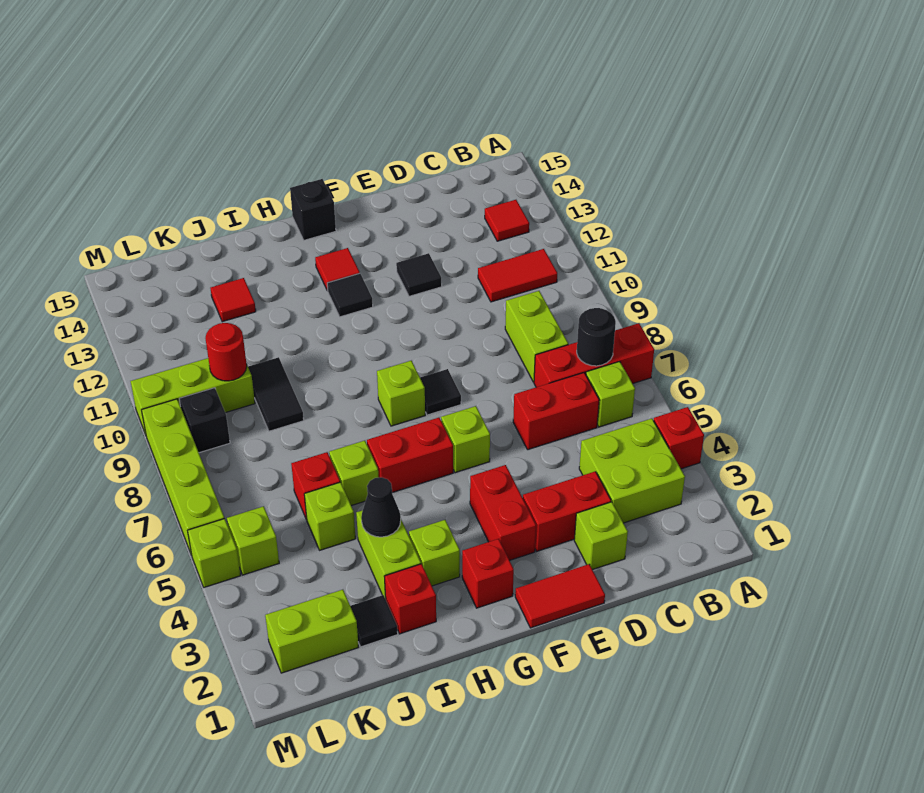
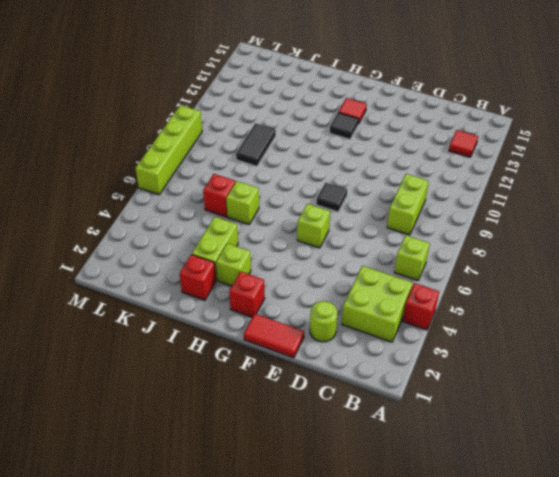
lime round brick D2 level 1 -> lime brick D2 level 1
none -> red brick A7:C7 level 1
none -> red tile B11:C11 level 1
none -> red brick C6:D6 level 1
none -> red brick D3:E3 level 1

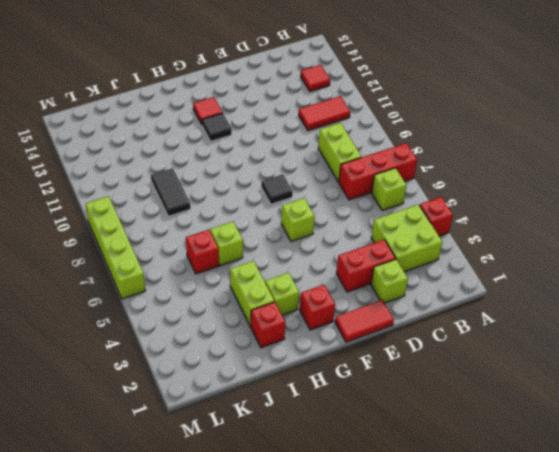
none -> red brick C6:D6 level 1
none -> black tile E12 level 1
none -> red brick F3:F4 level 1
none -> red brick G6:H6 level 1

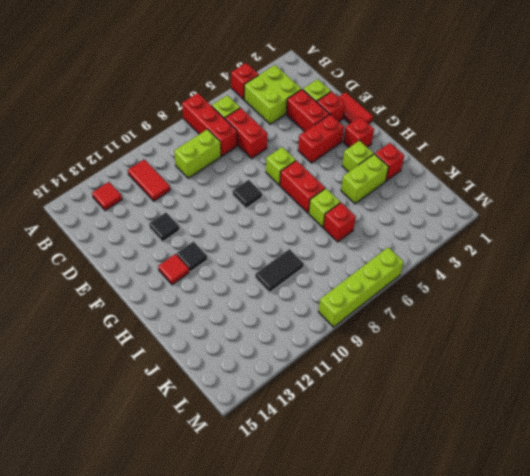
red brick E2 level 1 -> none
none -> lime brick G8 level 1
none -> black brick G15 level 1
none -> black tile J2 level 1
none -> lime brick J5 level 1

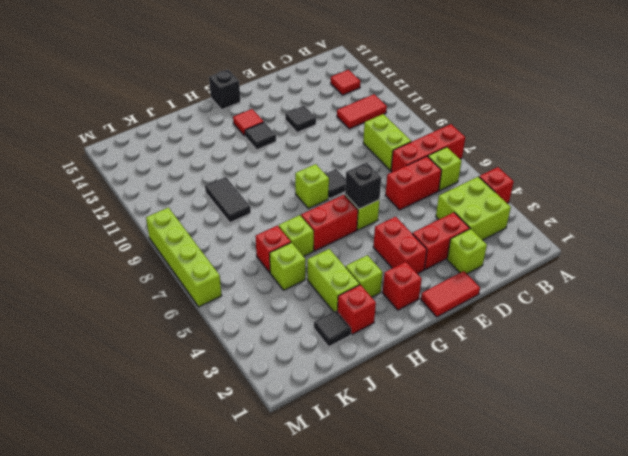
black brick F6 level 2 -> black brick L9 level 1
none -> red tile J13 level 1
none -> lime brick K2:L2 level 1
none -> lime brick K10:M10 level 1
none -> lime brick L5 level 1

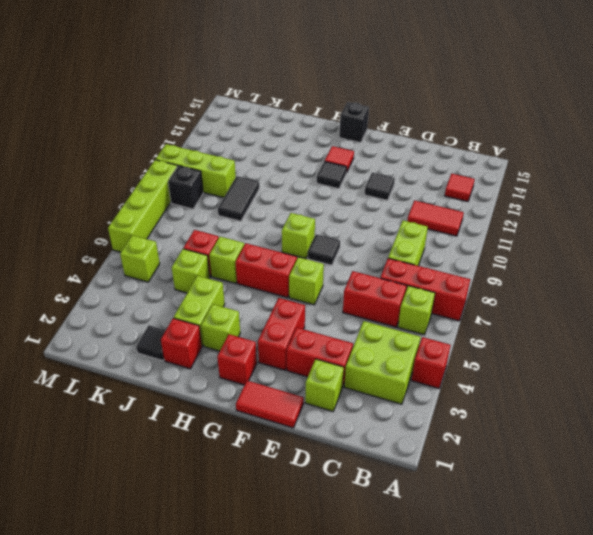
none -> red tile J13 level 1
none -> lime brick K2:L2 level 1
none -> lime brick M5 level 1
none -> black round brick B7 level 2

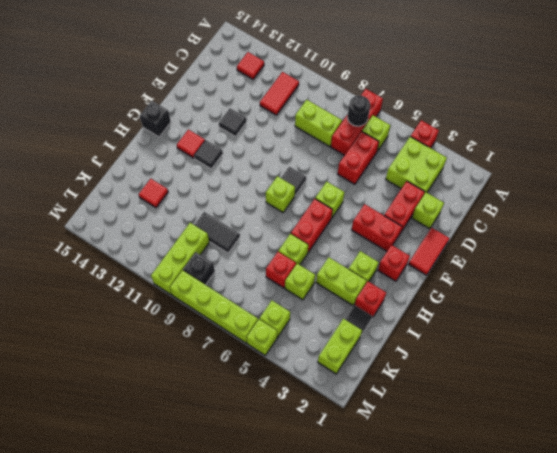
none -> black cone I4 level 2
none -> red round brick K10 level 2

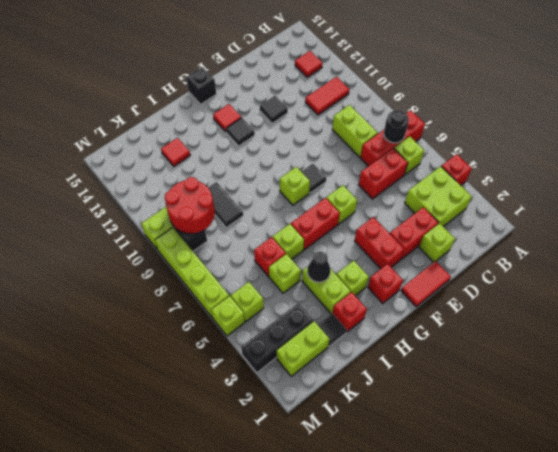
black brick K3:M3 level 1 -> none
red round brick K9:L10 level 2 -> red round brick K10 level 2

